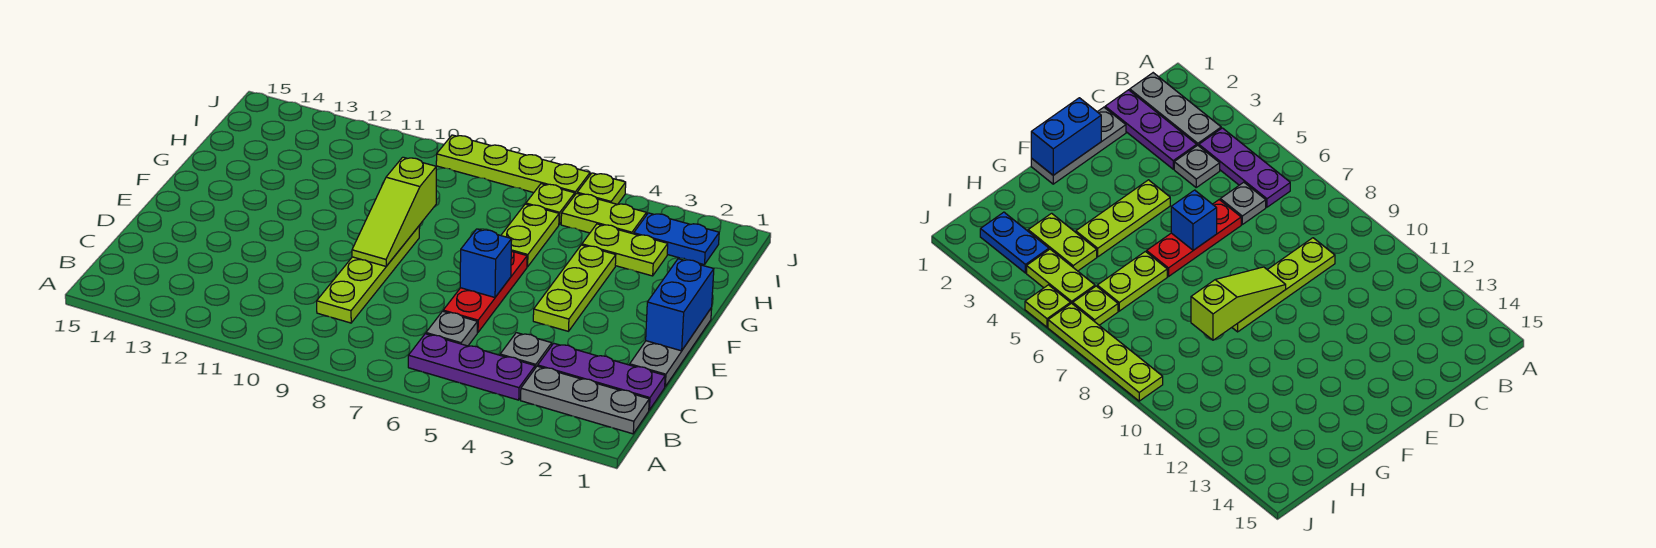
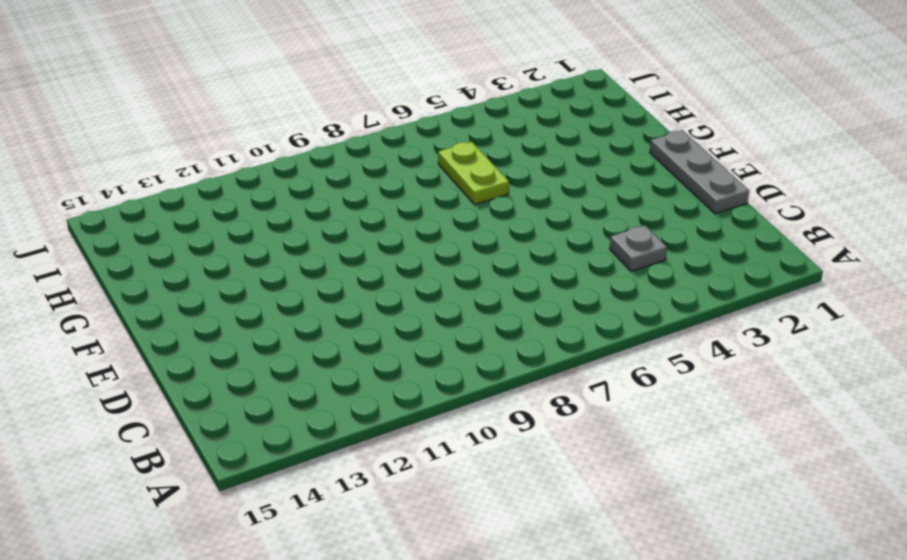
none -> grey plate B1:B3 level 1
none -> purple plate B4:B6 level 1
none -> purple plate C1:C3 level 1

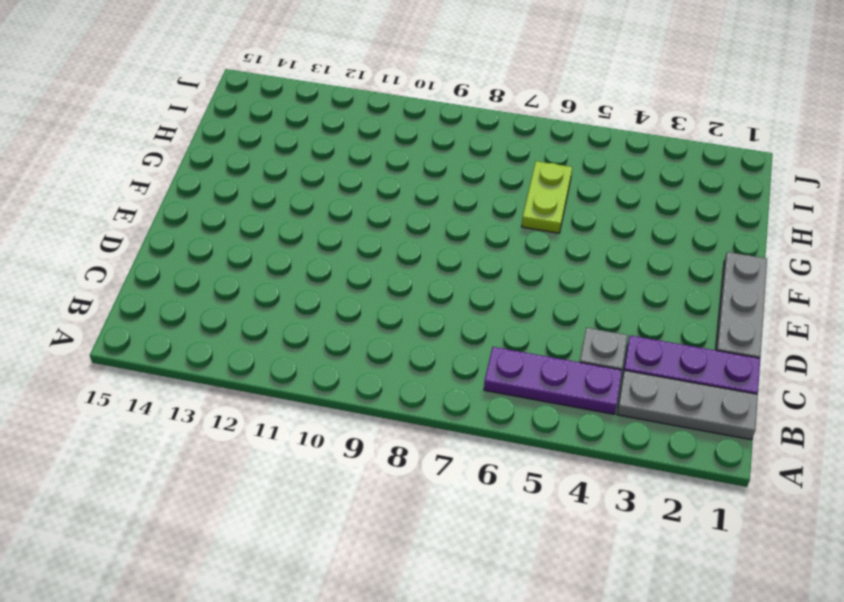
none -> grey plate C6 level 1
none -> lime plate C9:F9 level 1
none -> red plate D6:F6 level 1

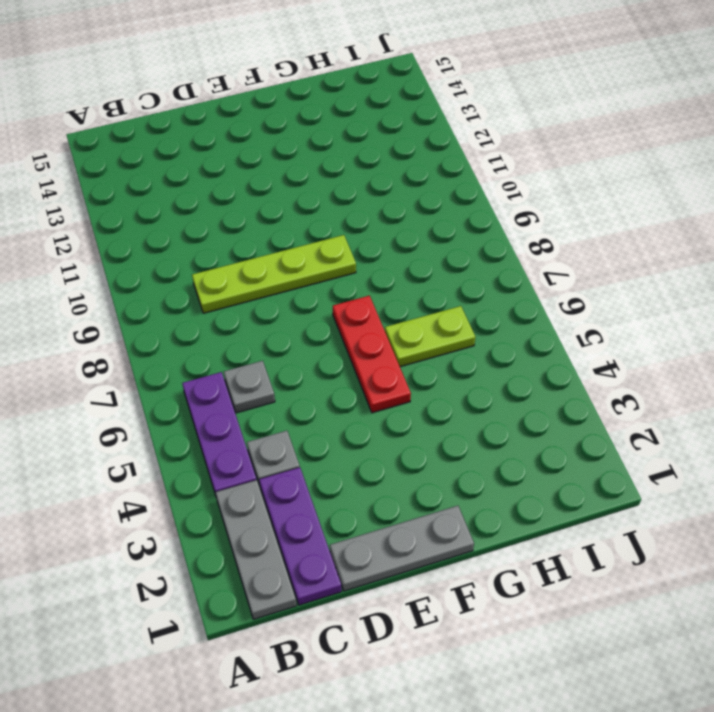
red plate F5:F7 level 1 -> red plate D6:F6 level 1
none -> lime plate E4:G4 level 1
none -> lime plate H3:H4 level 1
none -> blue plate I2:I3 level 1

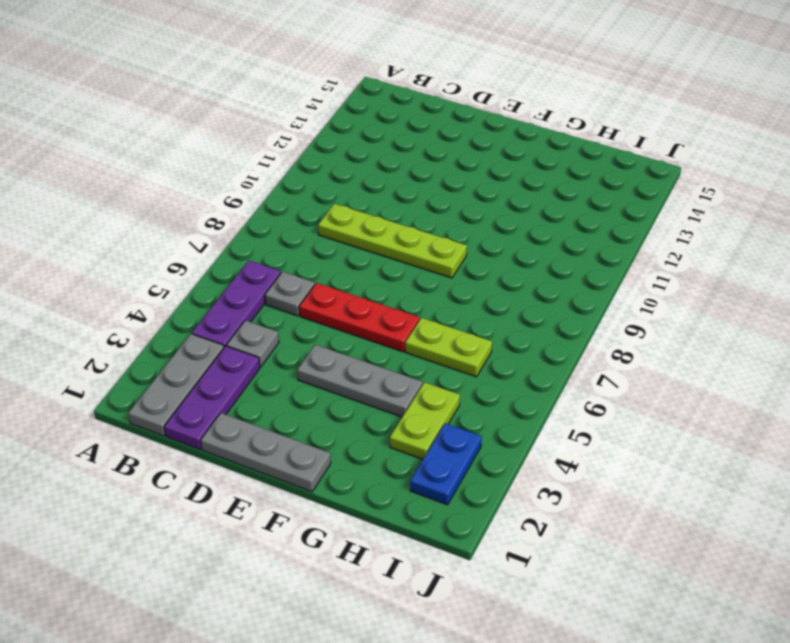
grey plate E4:G4 level 1 -> lime plate E4:G4 level 1
none -> lime plate I4:I5 level 1
none -> lime plate I6 level 1
none -> lime plate J5 level 1

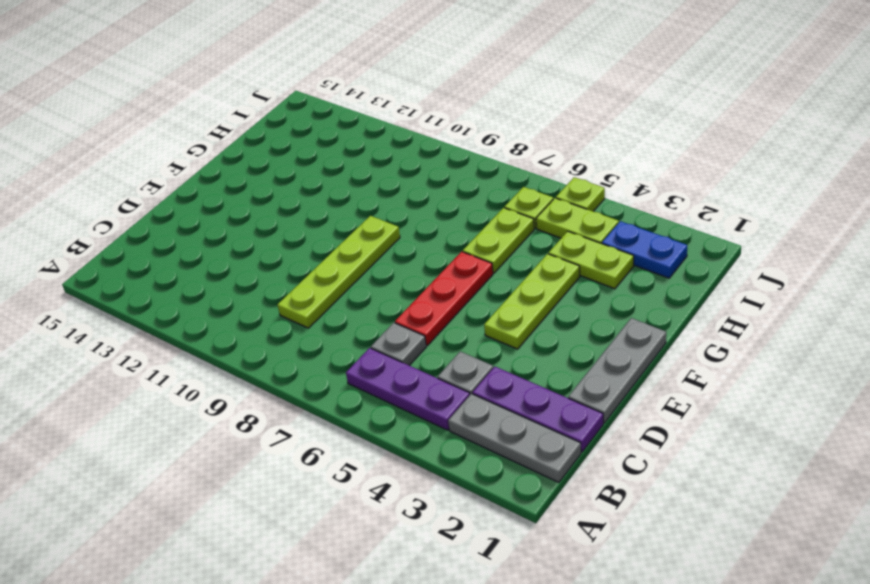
none -> lime plate J6:J9 level 1
none -> blue brick E1:F1 level 2
none -> blue brick E6 level 2

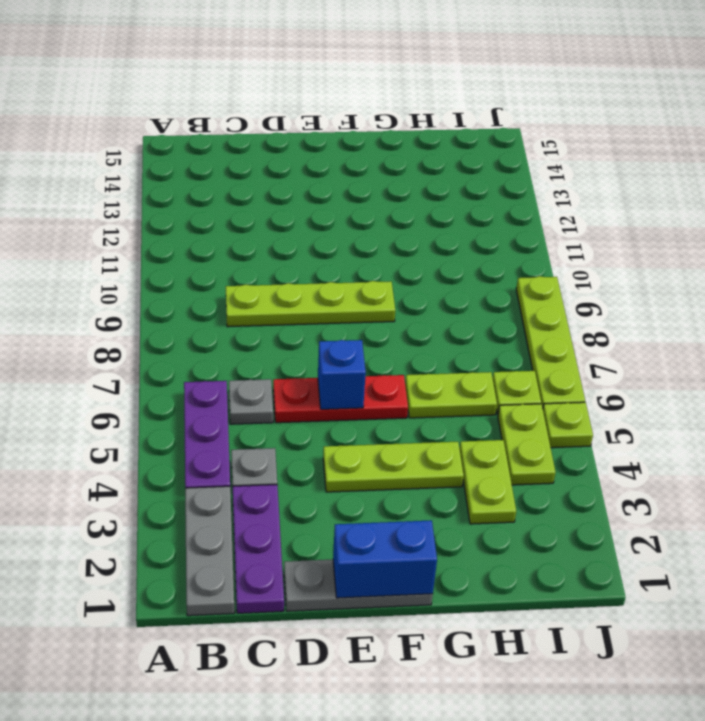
none -> blue plate I2:I3 level 1
none -> lime slope E9:G9 level 2 top G

